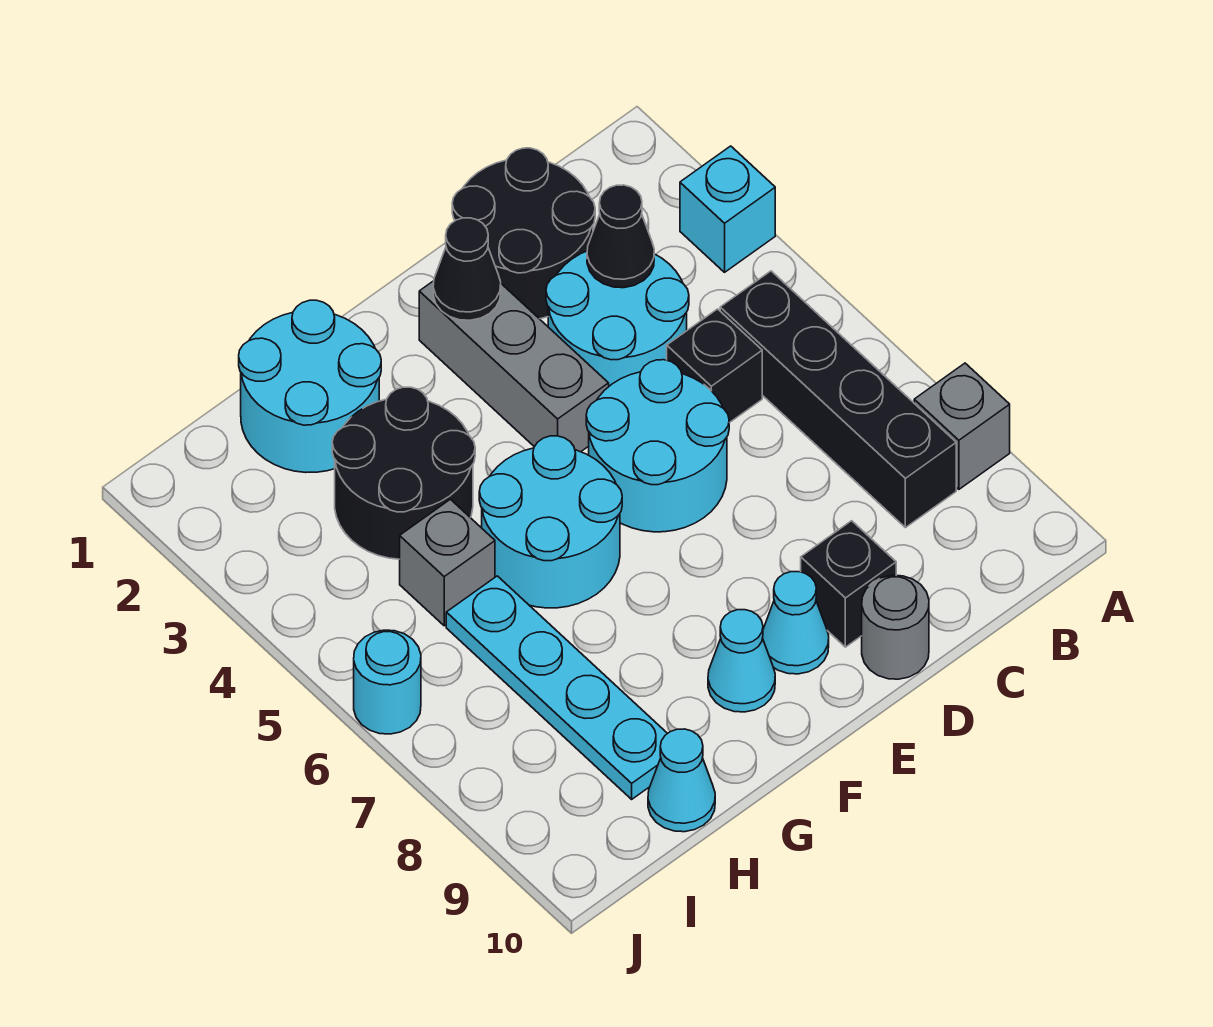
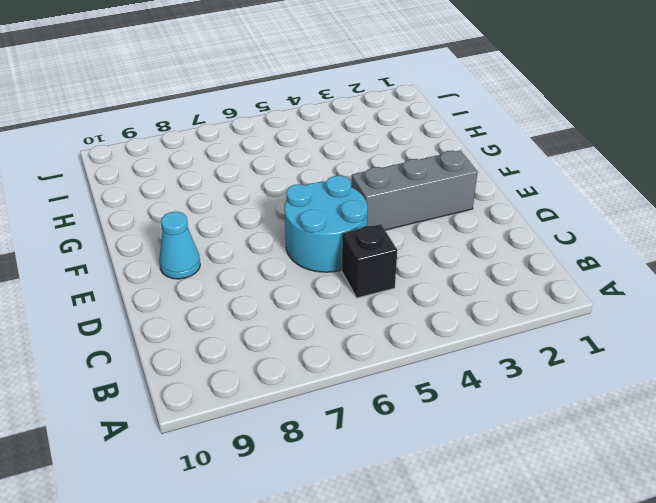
none -> cyan brick A3 level 1
none -> grey brick A8 level 1
none -> black brick B5:B8 level 1

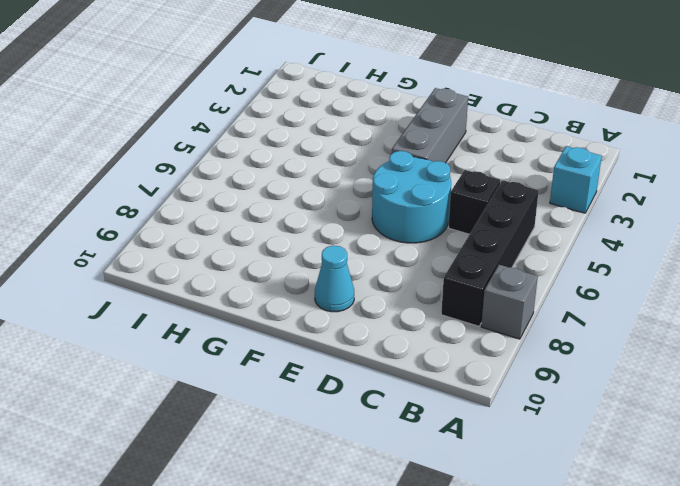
none -> black round brick C1:D2 level 1
none -> cyan round brick C3:D4 level 1
none -> black brick D9 level 1

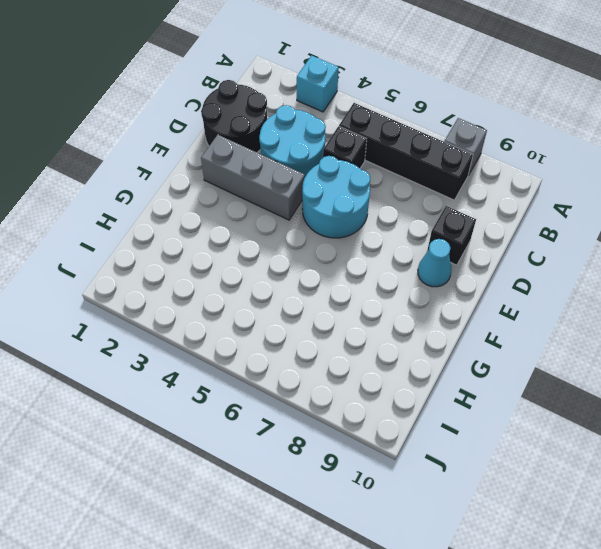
none -> grey round brick D10 level 1
none -> cyan round brick F5:G6 level 1
none -> cyan cone F9 level 1

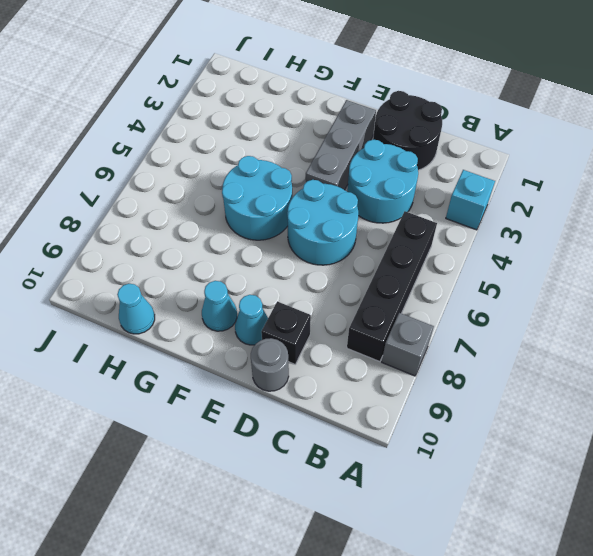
none -> black brick C5 level 1
none -> cyan round brick G1:H2 level 1
none -> black round brick G3:H4 level 1

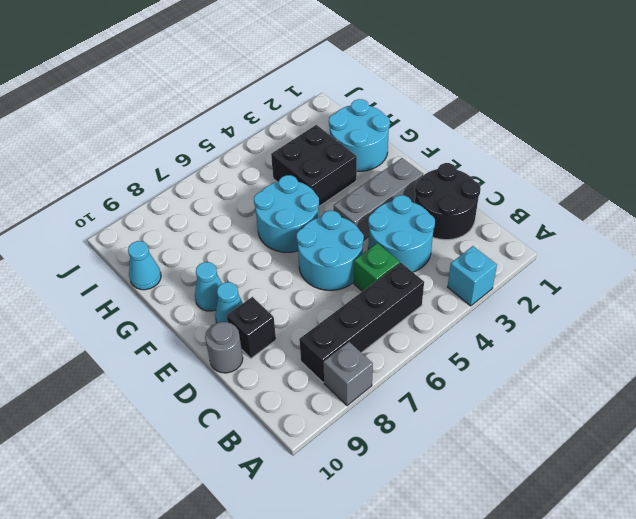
green brick C5 level 1 -> black brick C5 level 1
black brick G3:H4 level 1 -> black round brick G3:H4 level 1
none -> grey brick H5 level 1
none -> cyan plate H6:H9 level 1
none -> cyan round brick J6 level 1

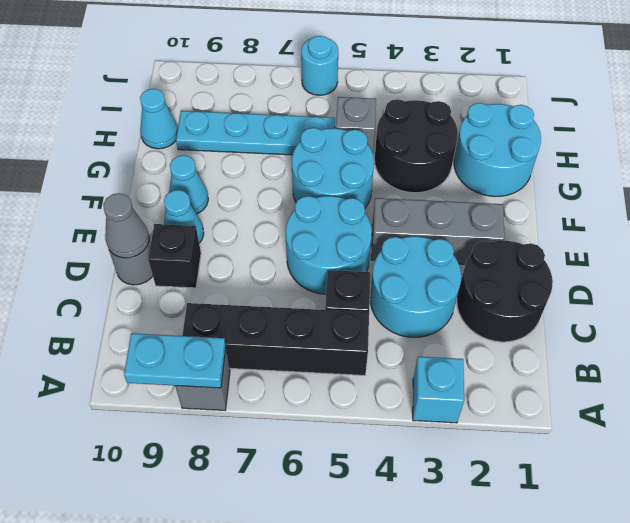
cyan plate A8:A9 level 2 -> none
grey cone D10 level 2 -> none
none -> black cone C3 level 2
none -> black cone E2 level 2

